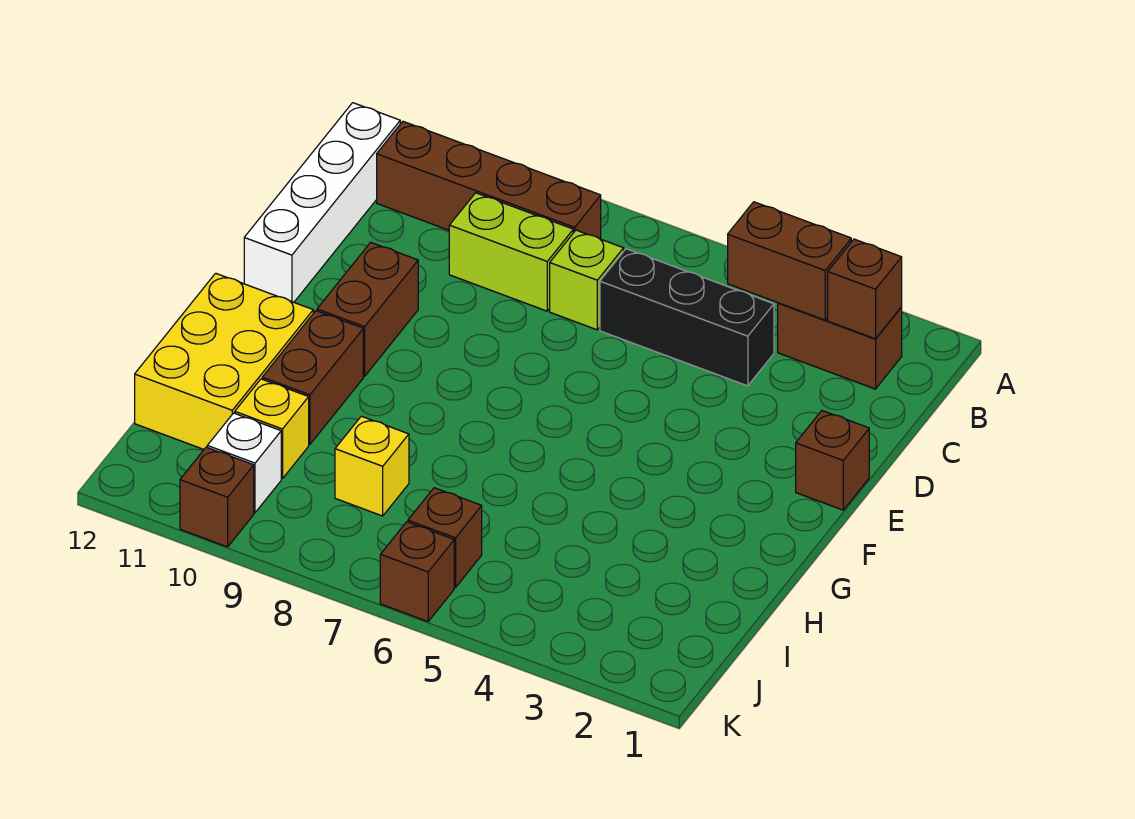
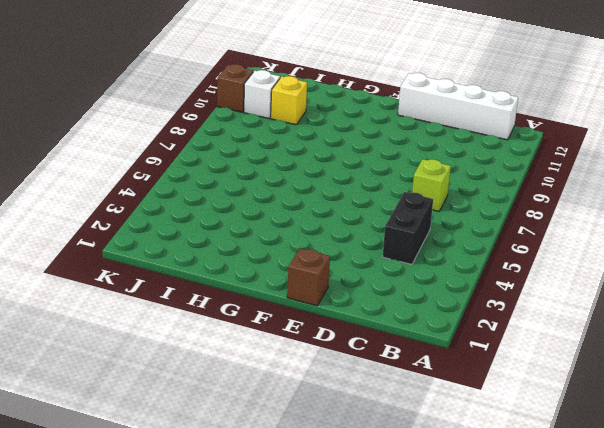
black brick C4:C5 level 1 -> black brick C4:C6 level 1
none -> brown brick B2:B3 level 1
none -> brown brick B8:B11 level 1
none -> lime brick C8:C9 level 1

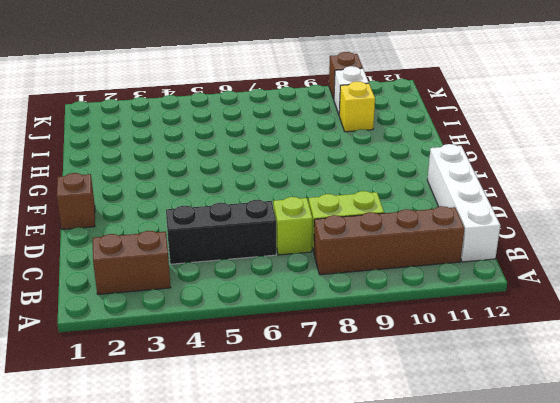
none -> brown brick E10:F10 level 1
none -> brown brick G10:H10 level 1
none -> yellow brick G11:I12 level 1

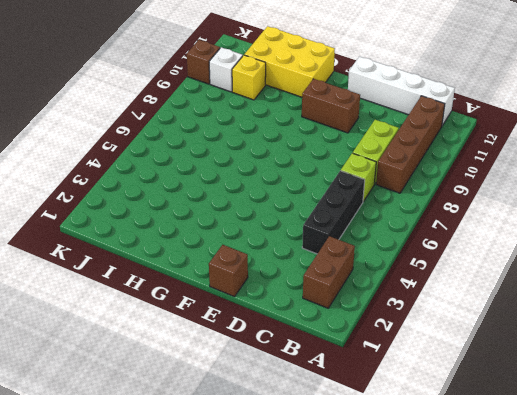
none -> brown brick G10:H10 level 1
none -> yellow brick I8 level 1
none -> brown brick J6 level 1

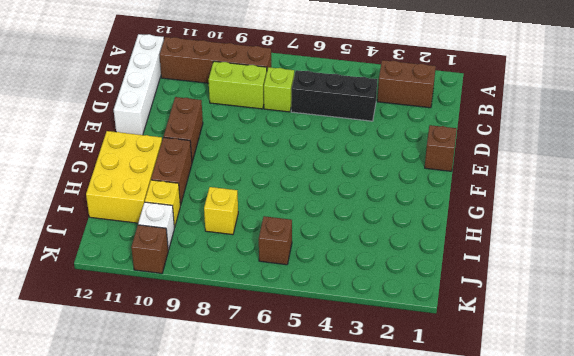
none -> brown brick K6 level 1
none -> brown brick B2 level 2
none -> brown brick B3:B4 level 2

